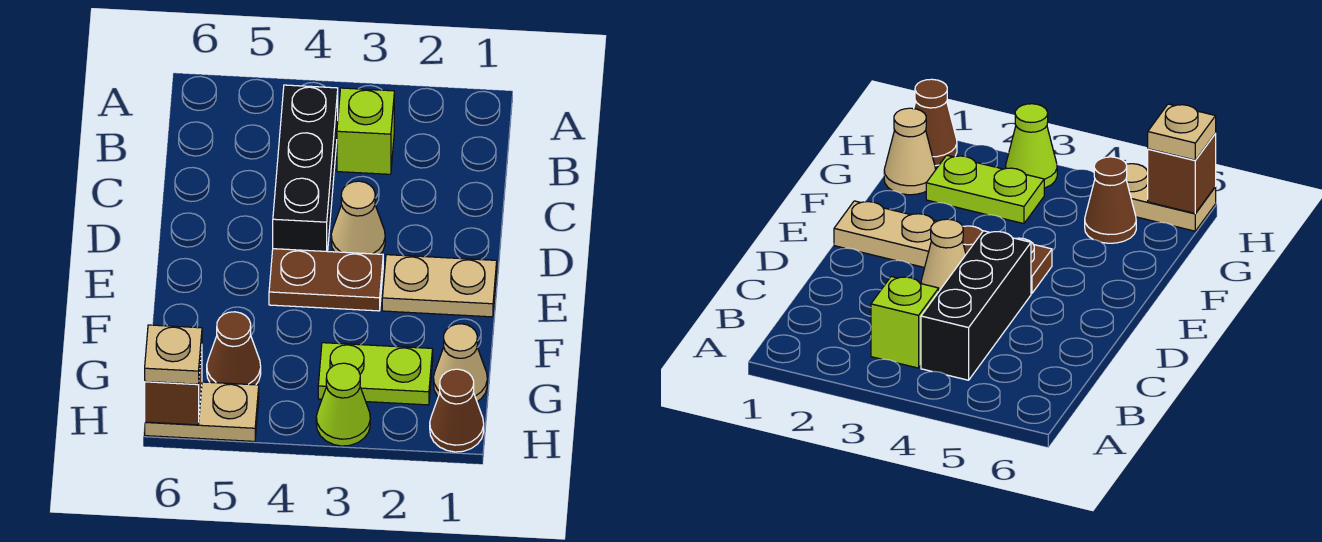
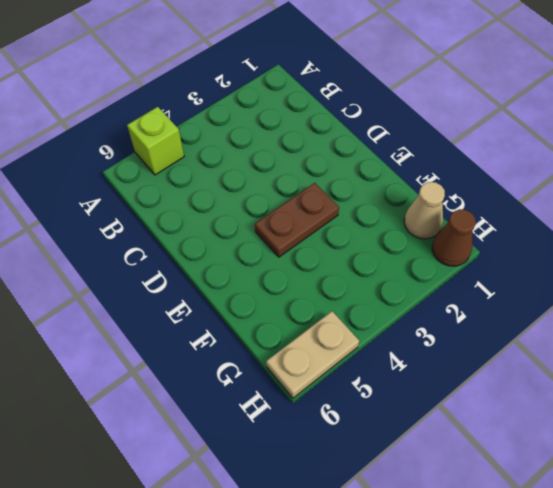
lime brick A5 level 1 -> lime brick B3 level 1
none -> black brick B4:D4 level 1
none -> tan cone D3 level 1
none -> tan plate E1:E2 level 1

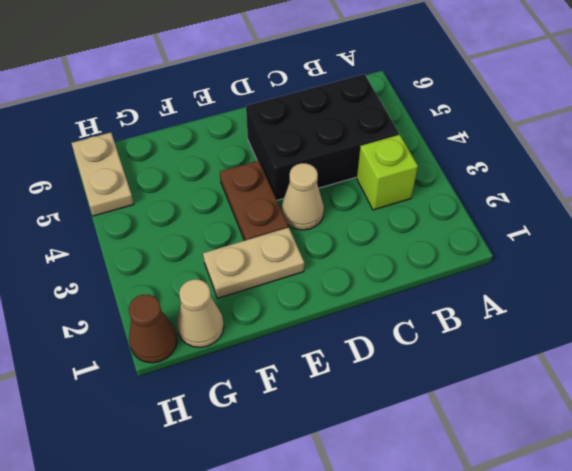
black brick B4:D5 level 1 -> black brick B4:D4 level 1
tan plate E2:F2 level 1 -> tan plate E1:E2 level 1
none -> lime plate G2:G3 level 1
none -> brown cone G5 level 1
none -> lime cone H3 level 1

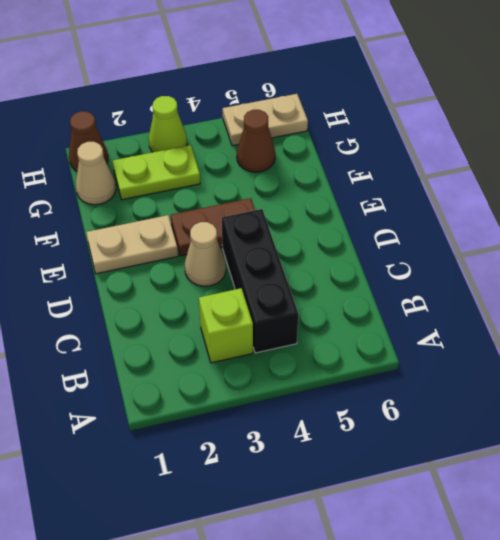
none -> brown brick H6 level 2
none -> tan plate H6 level 3

